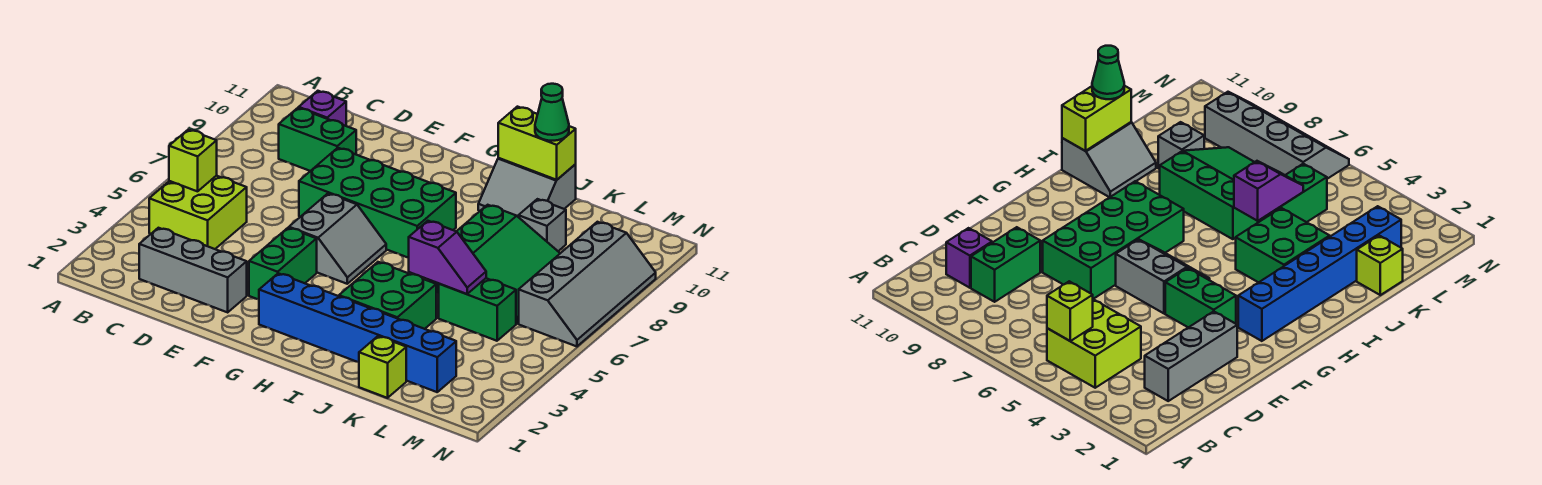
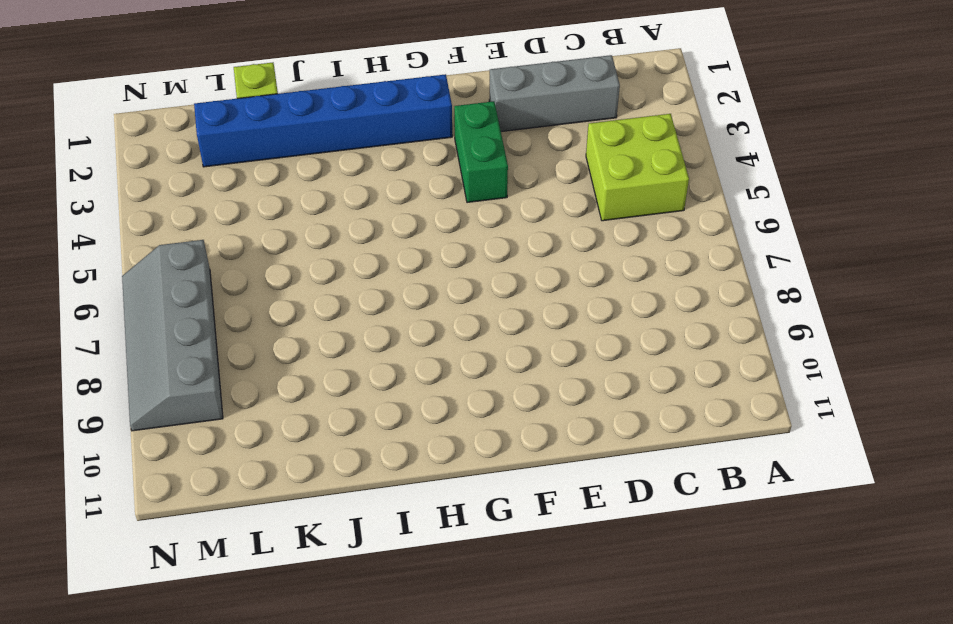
none -> green brick C9:D9 level 1
none -> purple brick C10 level 1
none -> green brick E7:H8 level 1

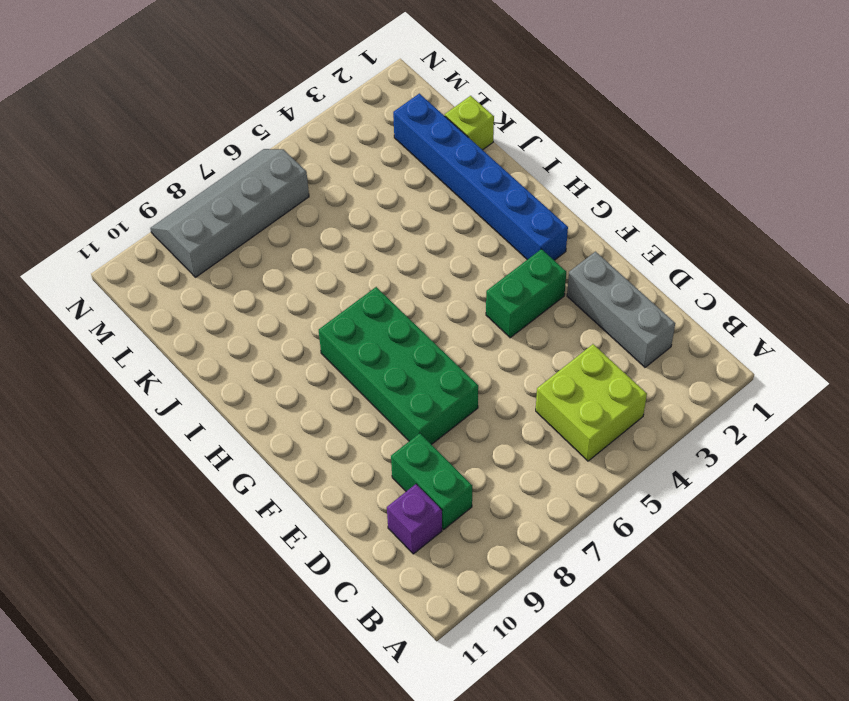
none -> grey slope F5:G6 level 1 top F
none -> green brick I3:J4 level 1
none -> grey slope I10:J11 level 1 top 11

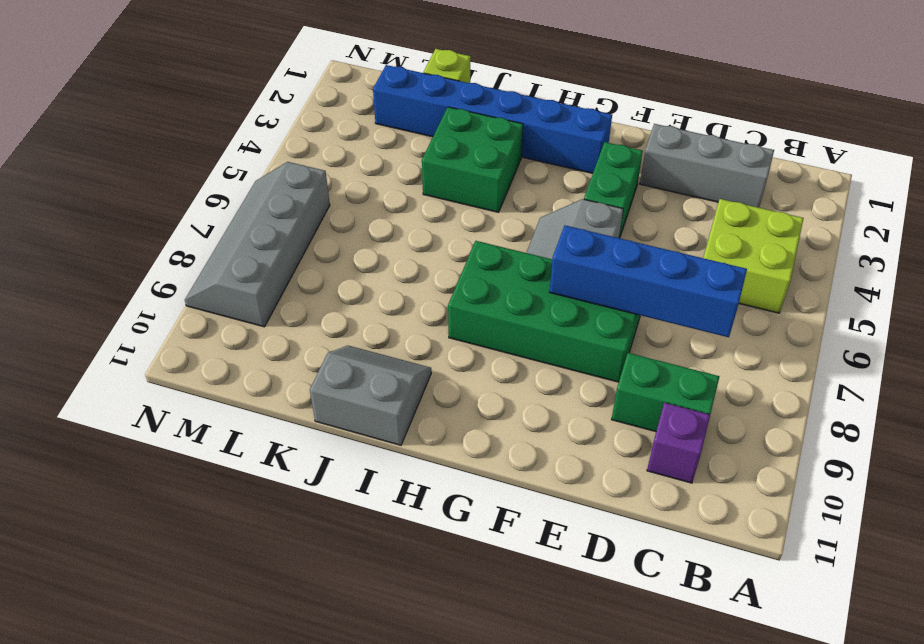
blue brick C7:F7 level 2 -> none
none -> green slope J6:L8 level 1 top J
none -> green brick K5:L5 level 1
none -> grey brick K9 level 1

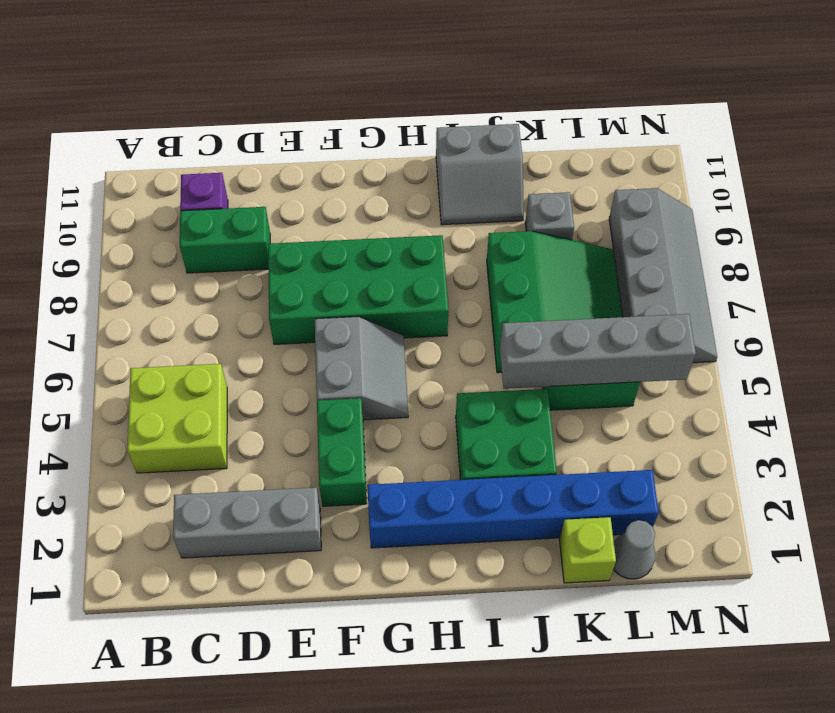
grey brick J5:M5 level 2 -> purple slope J5:K5 level 2 top J
grey cone L1 level 1 -> none
none -> lime brick B5 level 2
none -> lime brick I11:J11 level 2
none -> green cone J11 level 3

